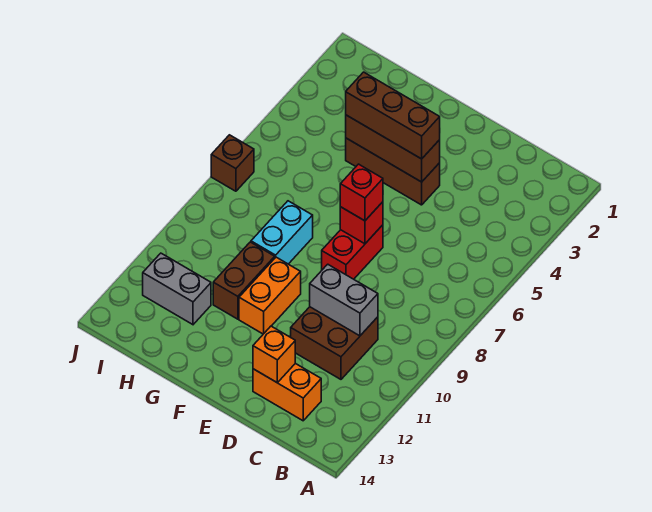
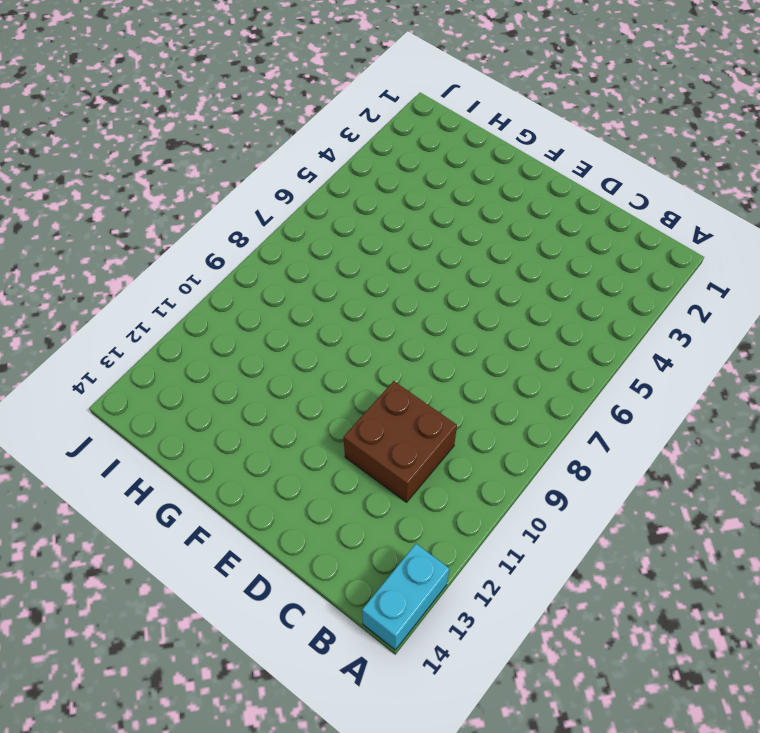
cyan brick A13:A14 level 1 -> cyan brick G8:G9 level 1
none -> orange brick C13:D13 level 1
none -> brown brick E4:G4 level 1
none -> red brick E7:E8 level 1

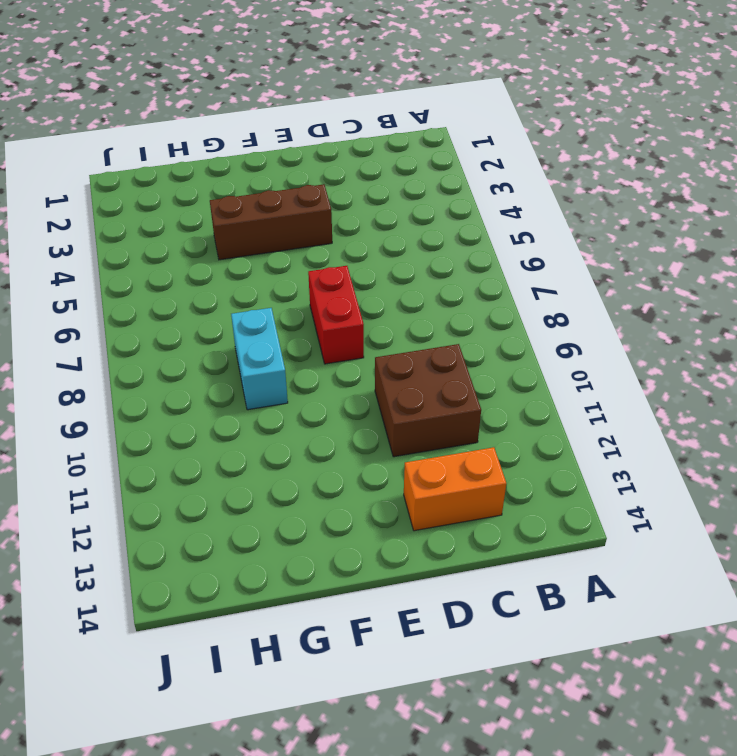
none -> orange brick F10:F11 level 1
none -> brown brick G10:G11 level 1
none -> grey brick H12:I12 level 1

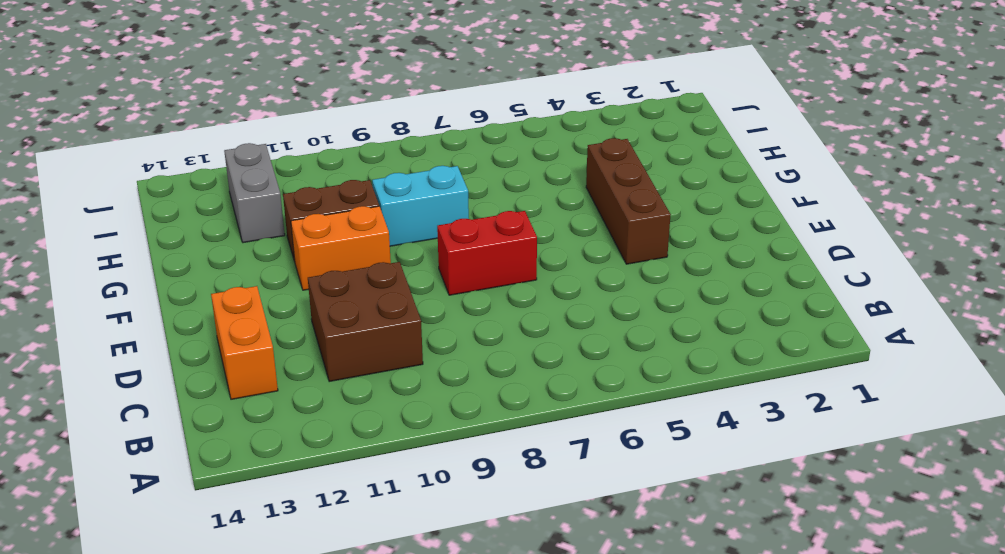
none -> brown brick J7 level 1
none -> grey brick C10:D10 level 2
none -> orange brick D13 level 2

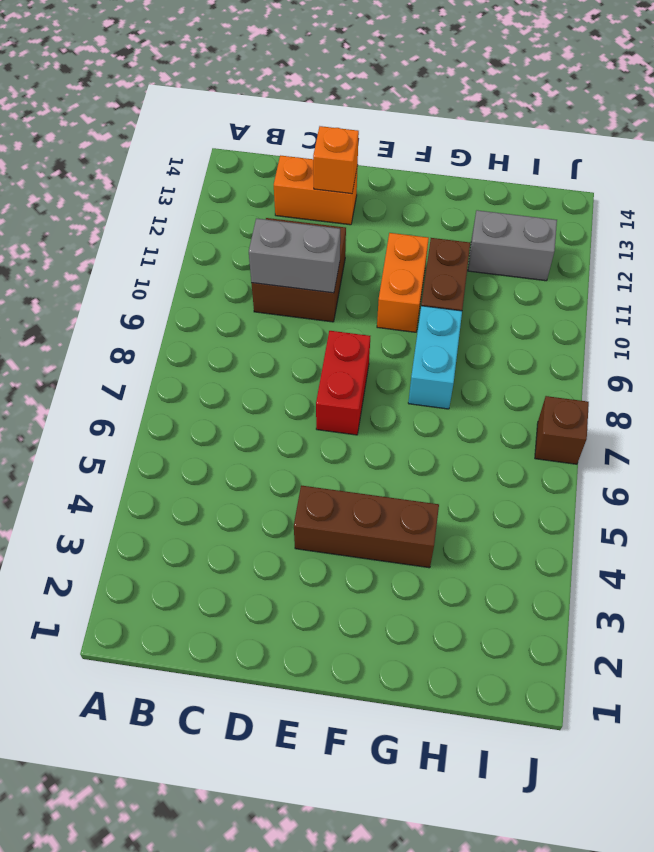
none -> brown brick E4:G4 level 2
none -> red brick E7 level 2
none -> brown brick E4:G4 level 3

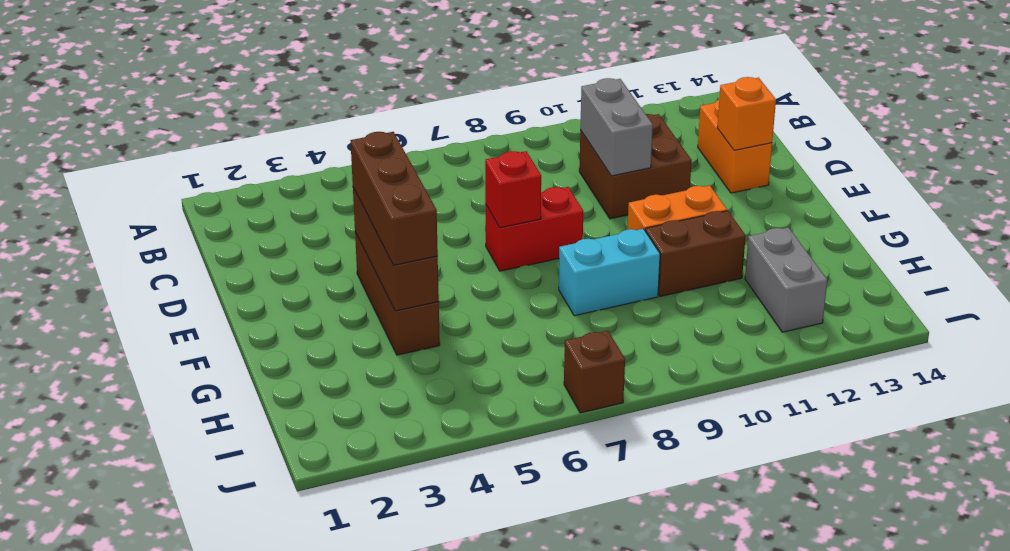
none -> red brick E7 level 3

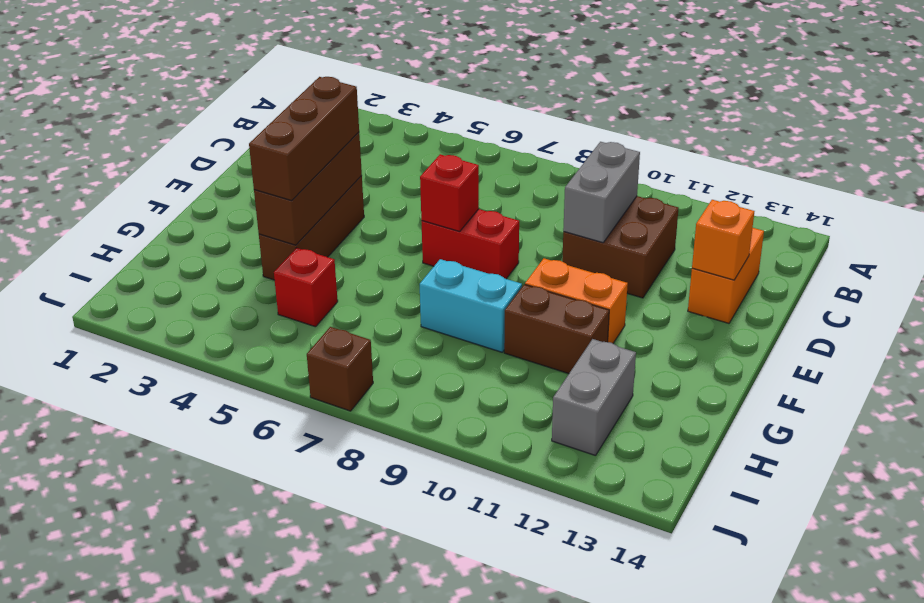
red brick H5 level 1 -> red brick E7 level 3

